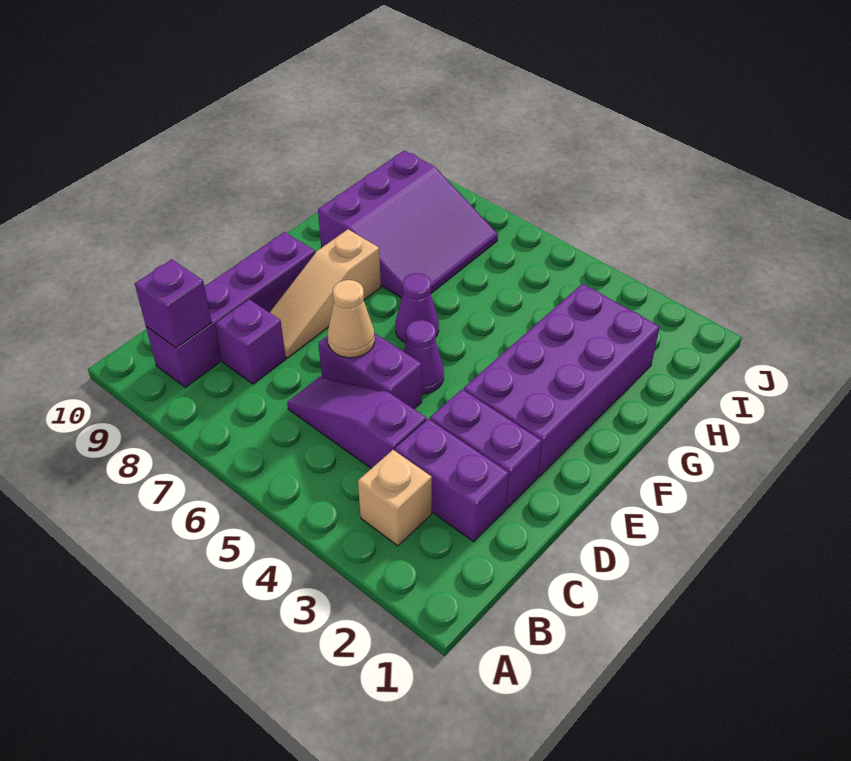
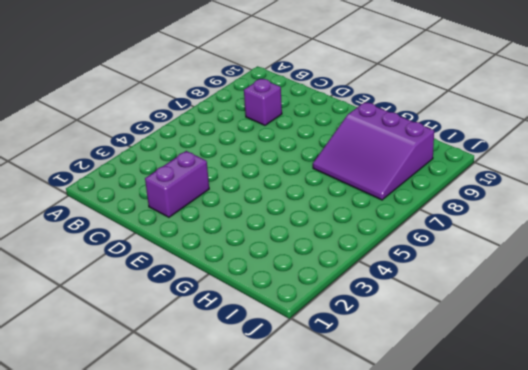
none -> tan brick B3 level 1
none -> purple brick B9:E9 level 1
none -> purple brick C2:C3 level 1

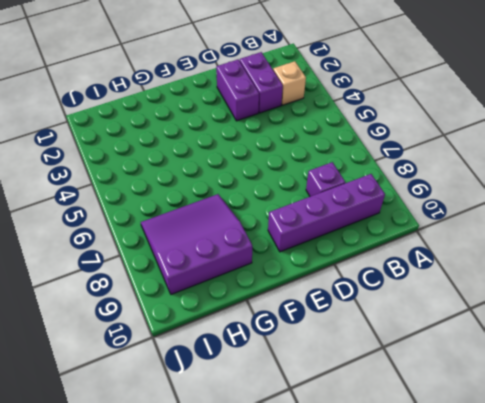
none -> purple slope C4:C6 level 1 top 4
none -> purple brick D5:D6 level 1
none -> tan slope D8:F8 level 1 top F

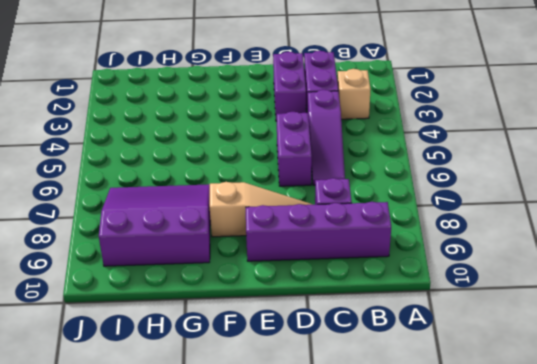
none -> purple brick E2:H3 level 1
none -> purple cone E5 level 1
none -> purple cone F6 level 1

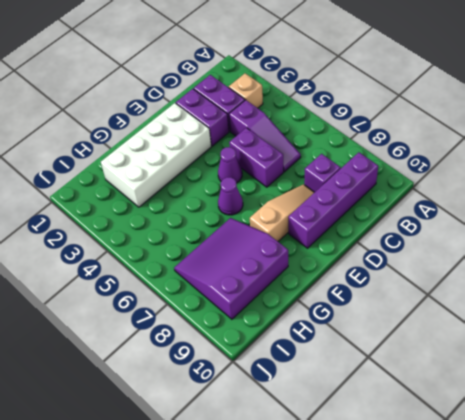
white brick E2:H3 level 1 -> purple brick E2:H3 level 1
none -> purple brick B9 level 2
none -> tan cone D6 level 2

